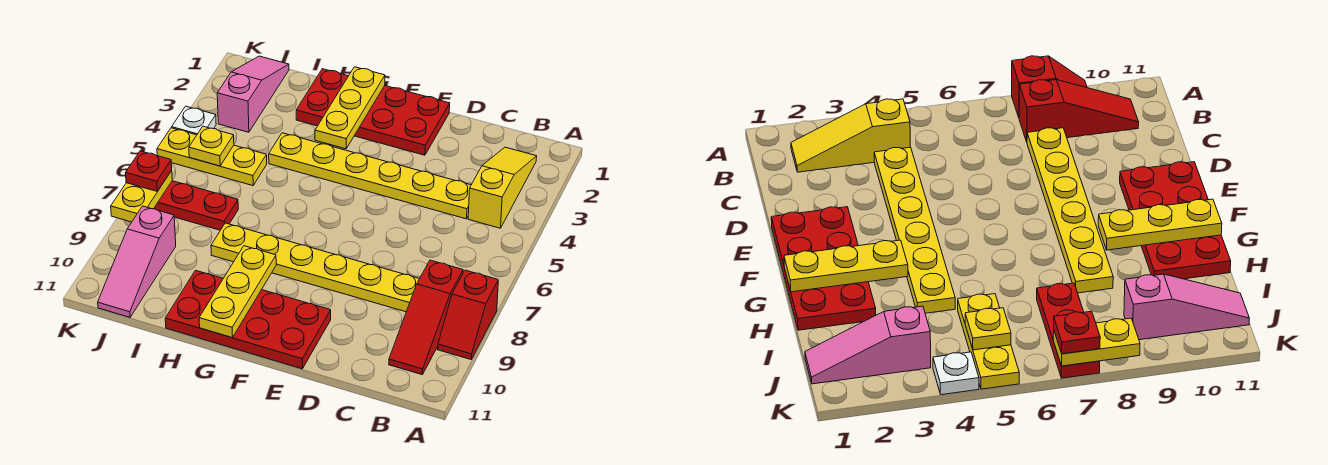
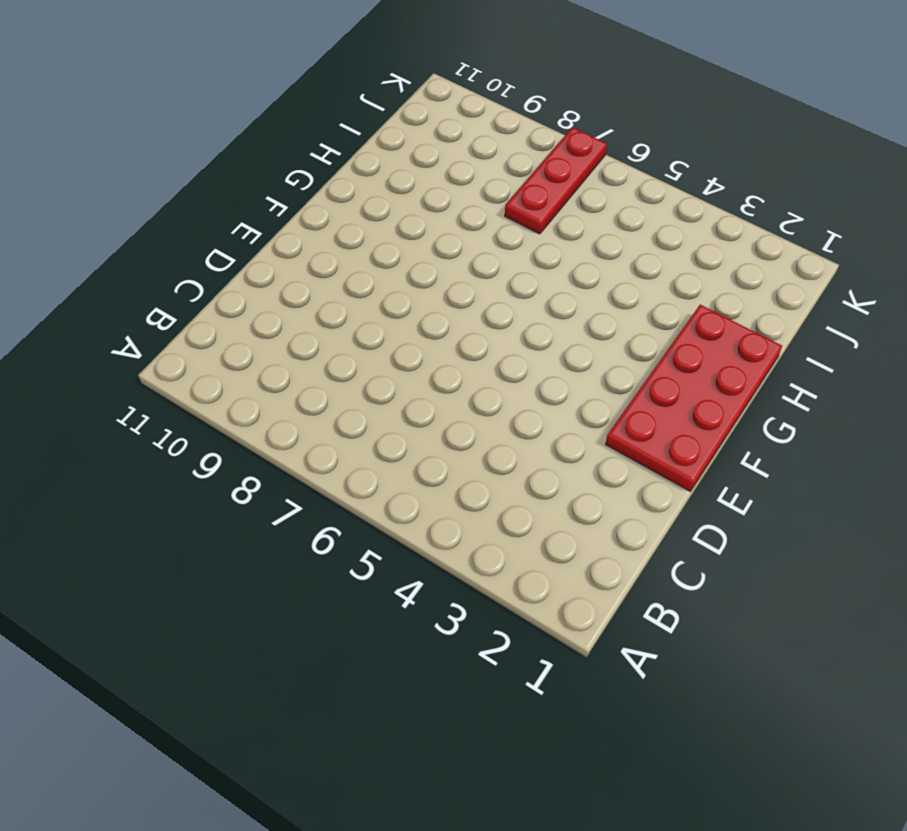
none -> red slope A8:A9 level 1 top 8
none -> yellow slope B2:B4 level 1 top 4
none -> red slope B8:B10 level 1 top 8

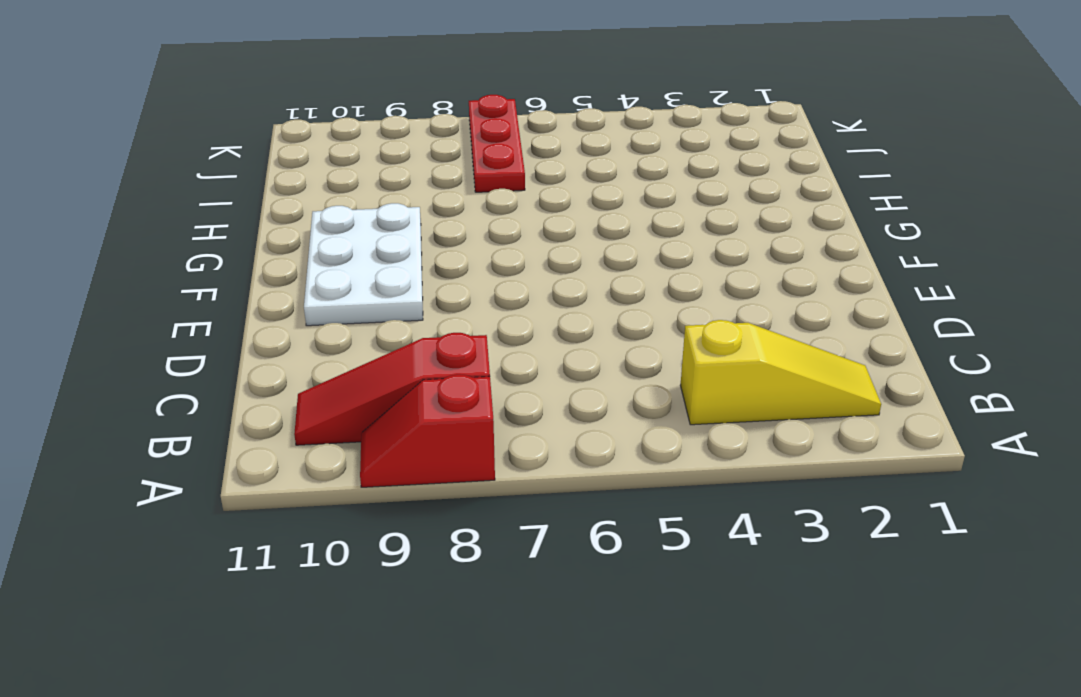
white plate E9:G10 level 1 -> red plate E10:H11 level 1
none -> yellow plate C4:H4 level 1
none -> yellow plate C8:H8 level 1
none -> red plate E1:H2 level 1

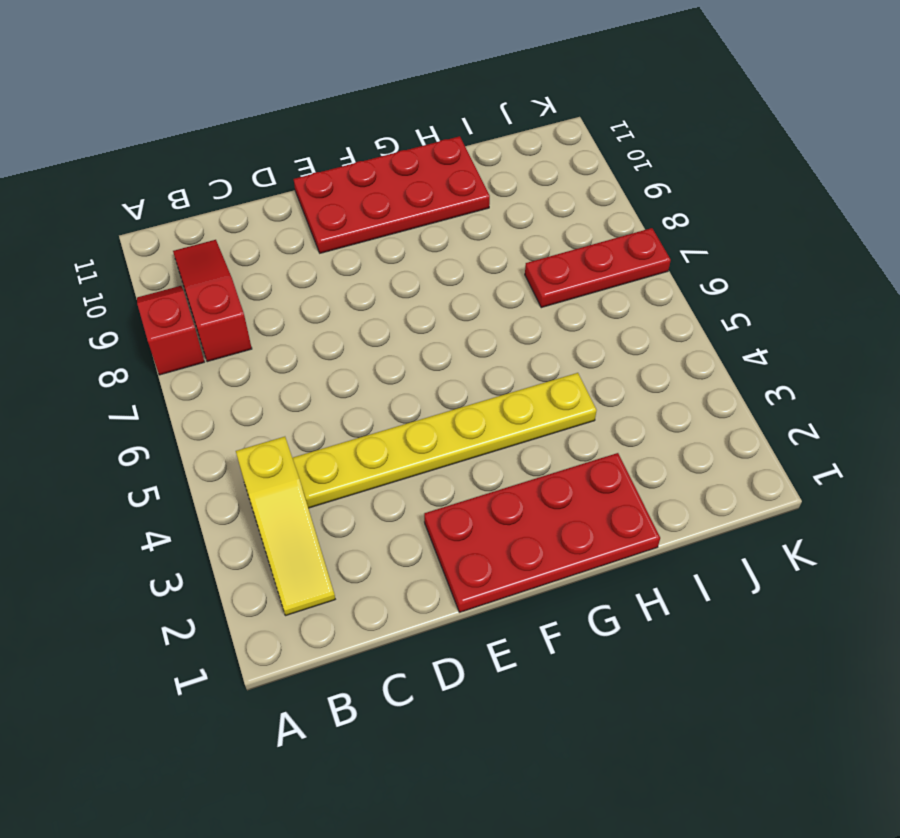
none -> yellow plate C8:H8 level 1
none -> yellow plate I5:K5 level 1
none -> pink slope J1:J3 level 1 top 3

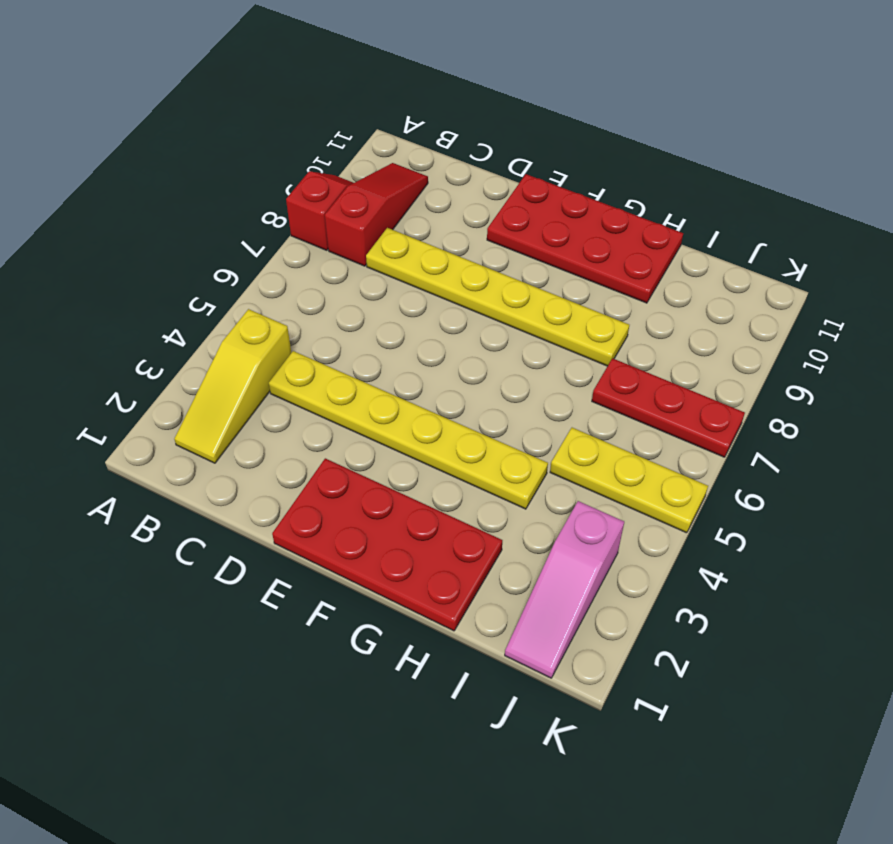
none -> pink slope J9:J11 level 1 top 9
none -> white plate K4 level 1
none -> yellow plate G1:G3 level 2

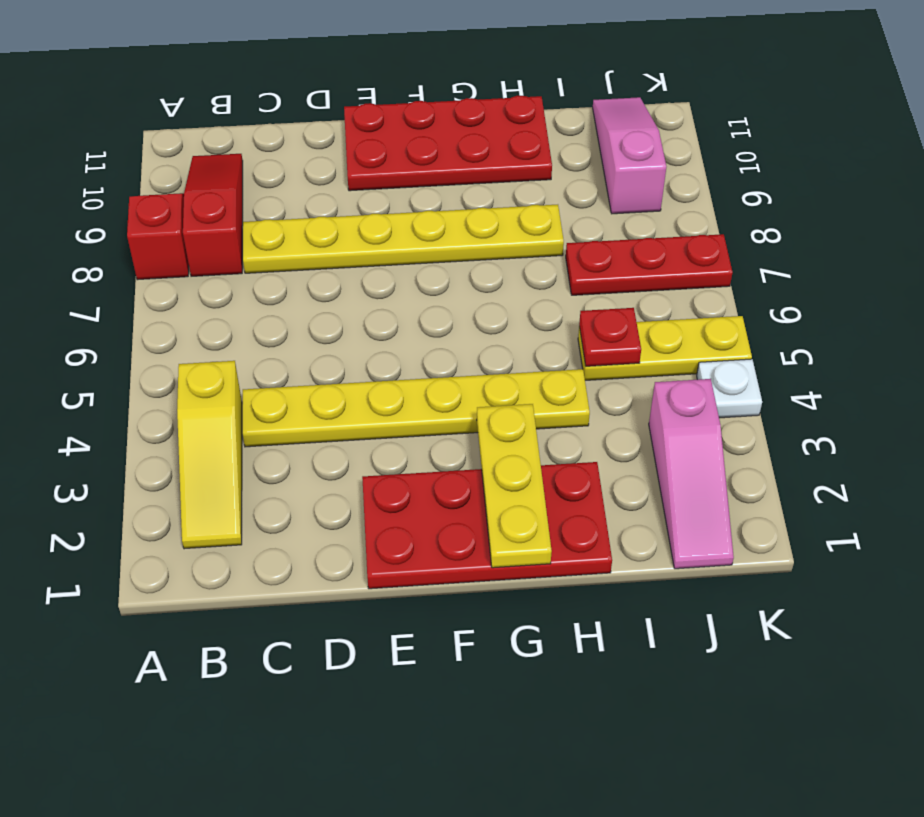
red plate I5 level 2 -> red plate K7 level 3
none -> yellow plate G9:G11 level 2
none -> yellow plate J5 level 2
none -> yellow plate K7:K8 level 2

